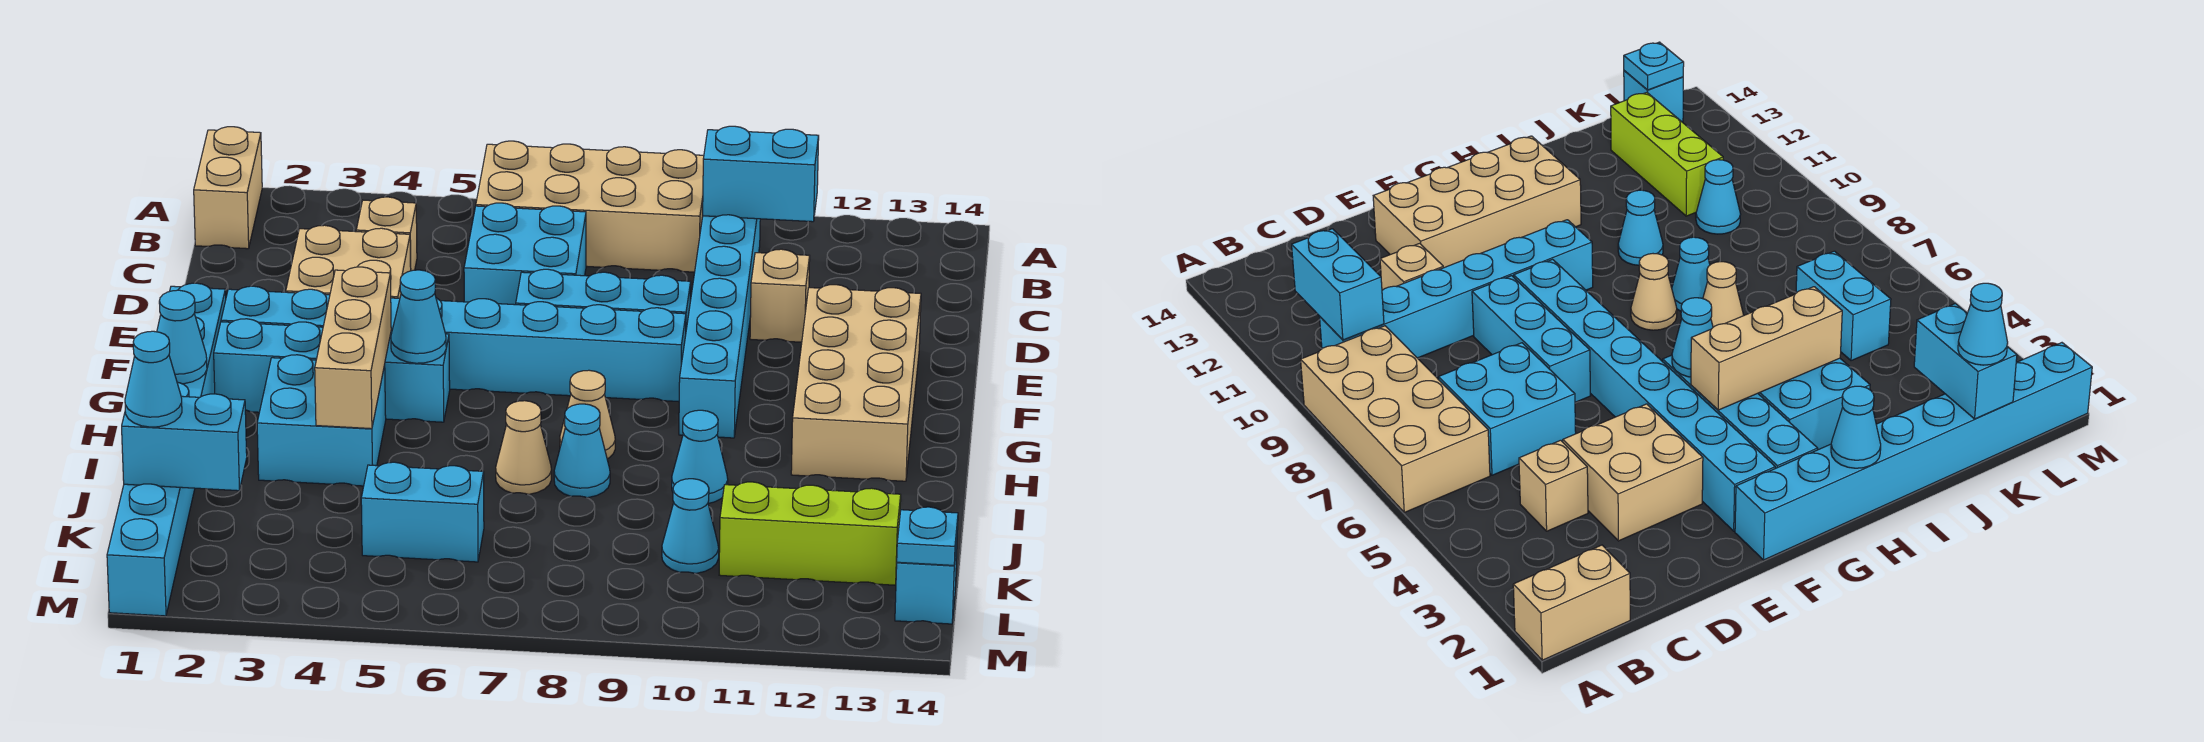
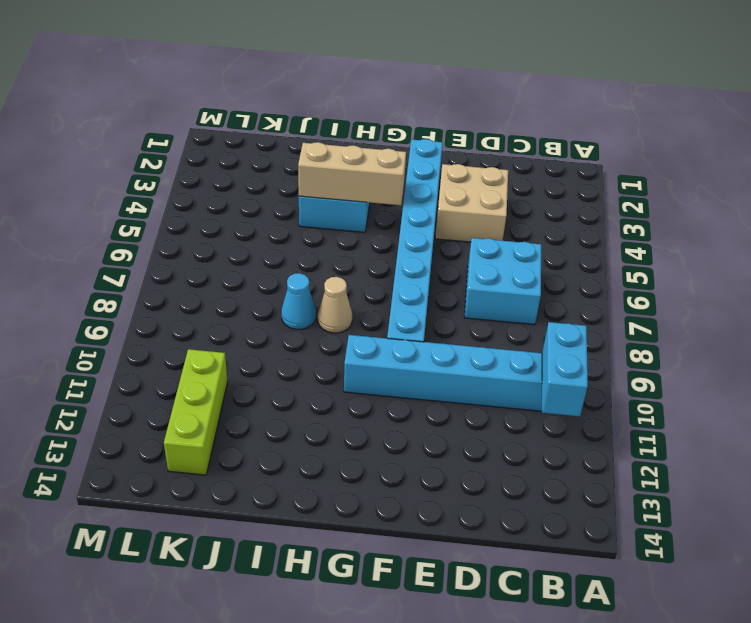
none -> tan brick A1:B1 level 1
none -> tan brick A6:B9 level 1
none -> tan brick C4 level 1

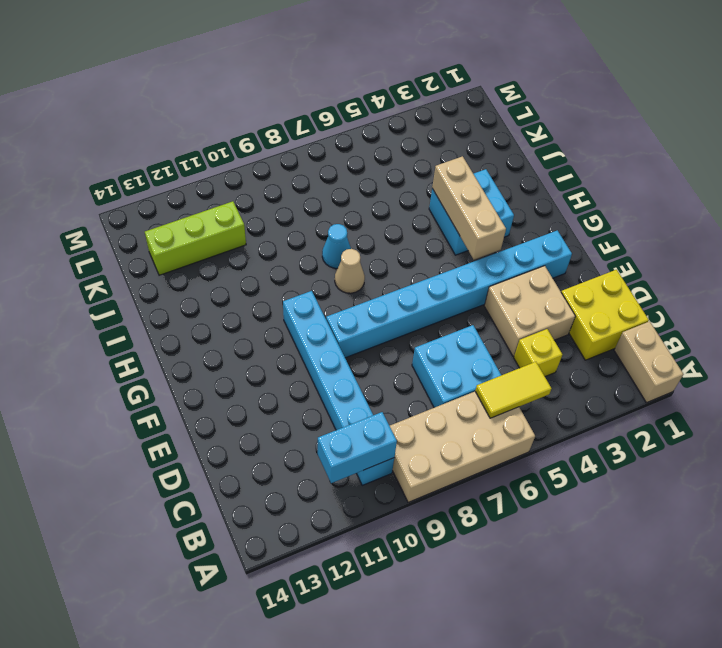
yellow tile B5:B6 level 2 -> none
yellow brick C1:D2 level 1 -> none
yellow brick C4 level 1 -> tan brick C4 level 1
none -> tan brick D11 level 1
none -> cyan brick E7:E9 level 1
none -> tan brick E12:H13 level 1

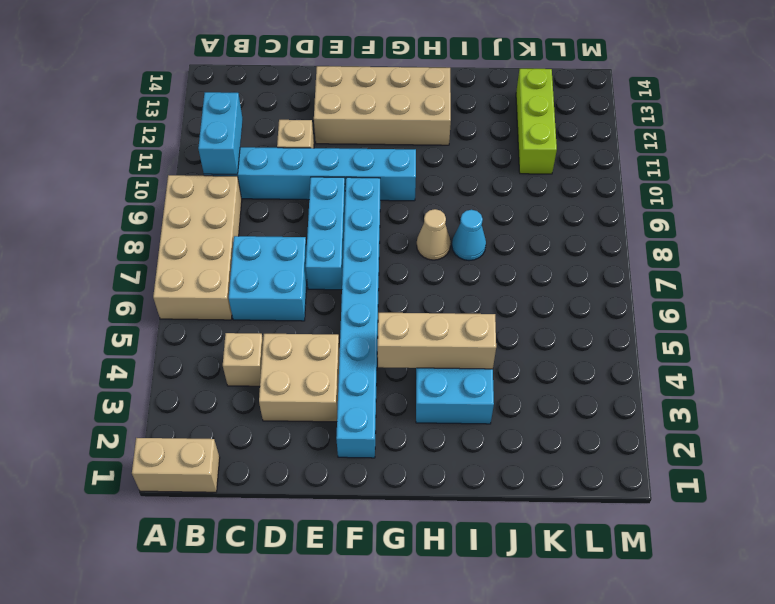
none -> cyan brick F1:M1 level 1
none -> cyan brick G2:G5 level 1
none -> tan cone I7 level 1

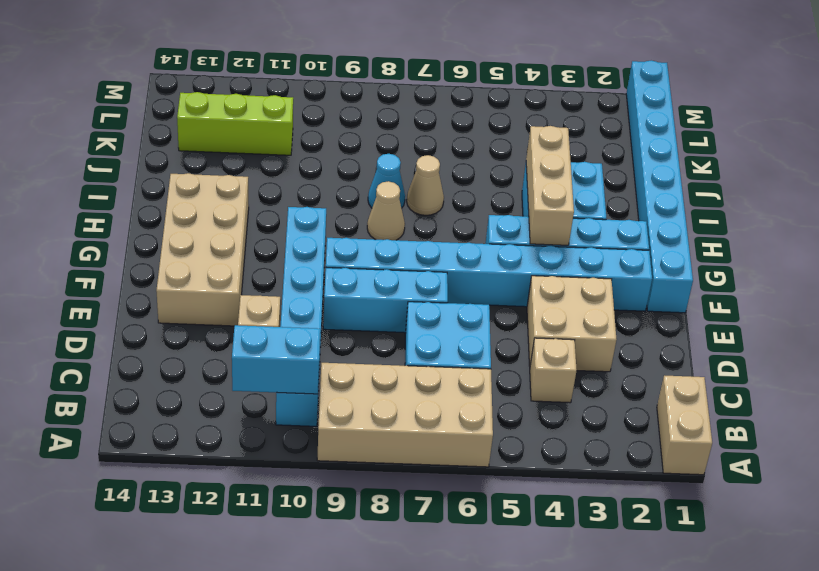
none -> cyan cone I10 level 1
none -> cyan brick K5:K6 level 1
none -> cyan cone K10 level 1

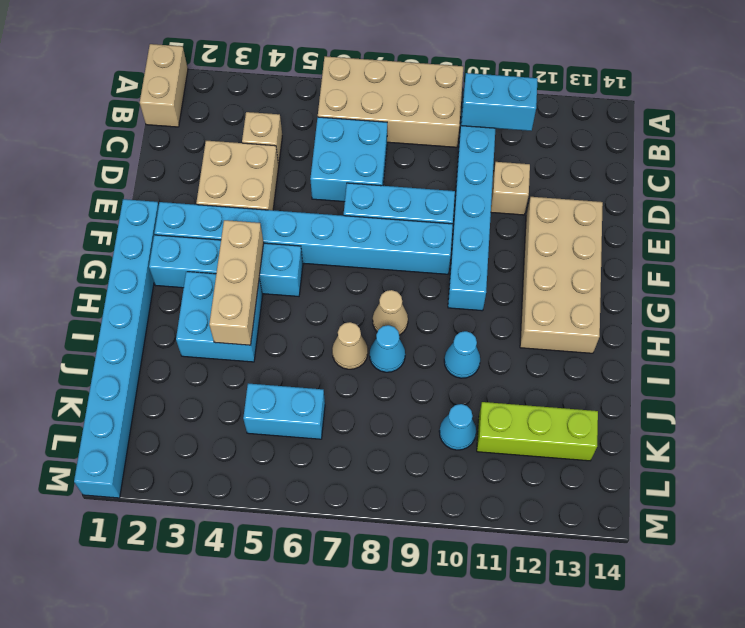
none -> cyan brick L14 level 1
none -> cyan cone G5 level 2
none -> cyan cone H1 level 2

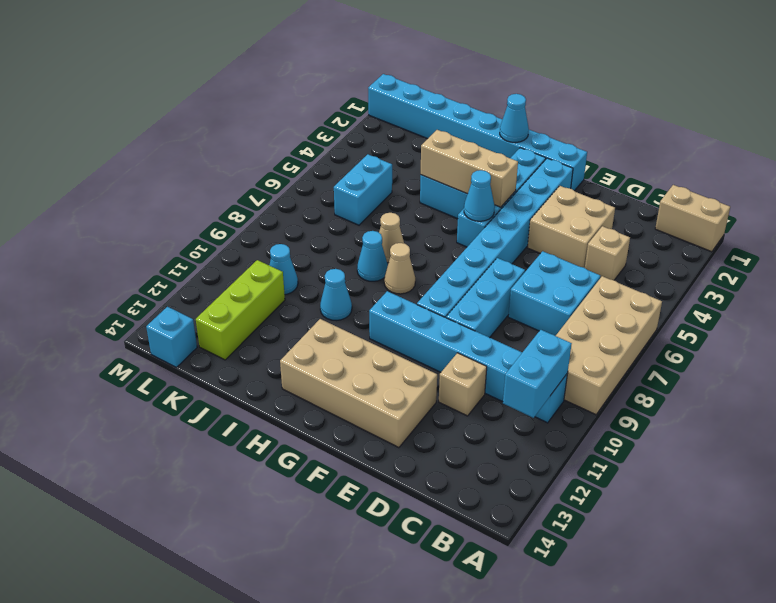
none -> cyan brick K1:K2 level 2
none -> cyan plate L14 level 2
none -> cyan cone K1 level 3

